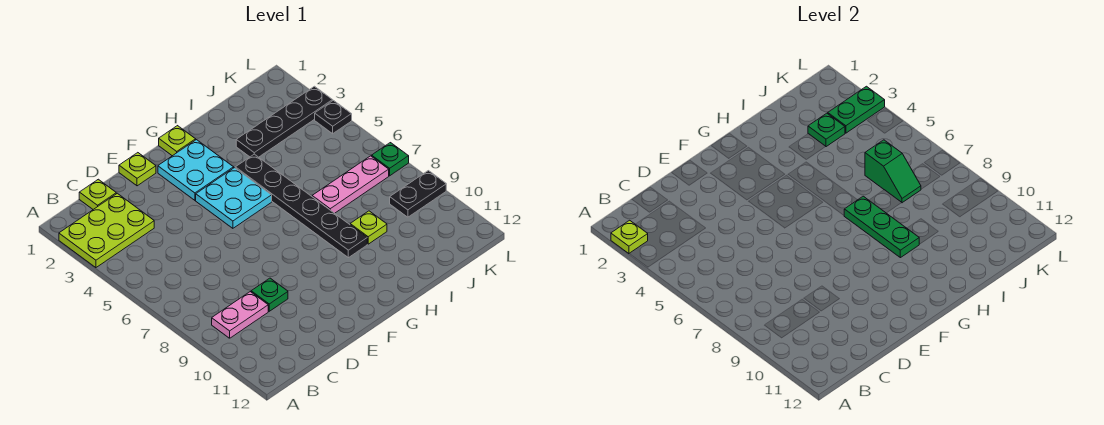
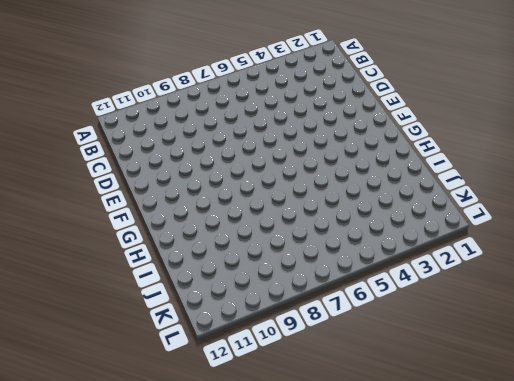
none -> lime plate A2:C3 level 1
none -> pink plate B9:C9 level 1
none -> lime plate C1 level 1

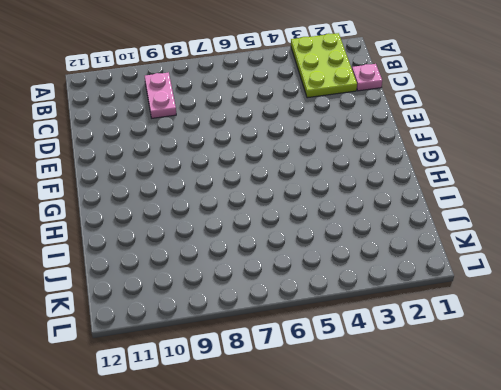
pink plate C1 level 1 -> lime plate C1 level 1
none -> green plate D9 level 1
none -> lime plate E1 level 1
none -> cyan plate F2:G3 level 1

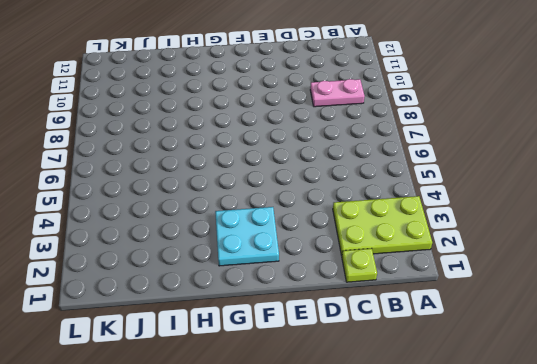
none -> green plate D9 level 1
none -> lime plate E1 level 1
none -> cyan plate F4:G5 level 1

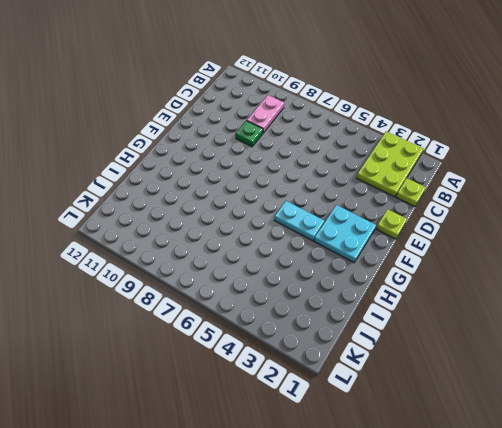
cyan plate G4:G5 level 1 -> cyan plate F4:G5 level 1
none -> lime plate G1 level 1
none -> black plate H4:H9 level 1
none -> black plate I3:L3 level 1

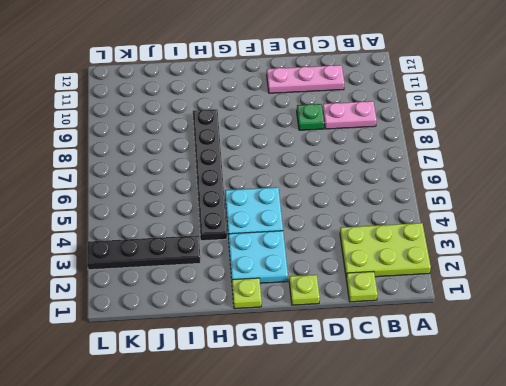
pink plate C11:E11 level 1 -> pink plate I7:K7 level 1
none -> lime plate I9 level 1
none -> black plate K9:L9 level 1
none -> black plate L4 level 1

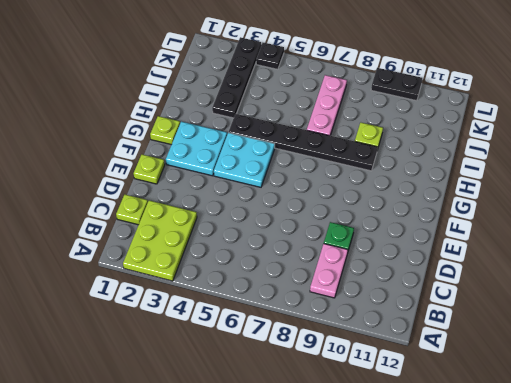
black plate L9:L10 level 1 -> black plate K9:L9 level 1
none -> green plate L7 level 1
none -> lime plate A2 level 2
none -> green plate H7:H9 level 2

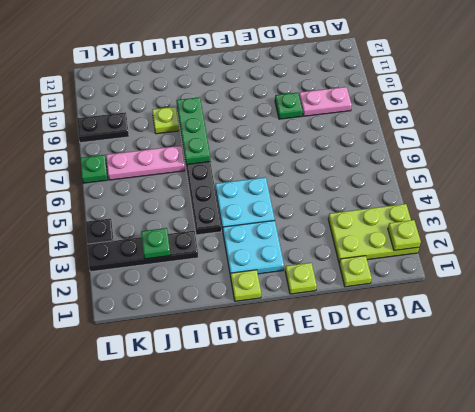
none -> green slope J6:J7 level 2 top 6
none -> green plate K3:L3 level 2

